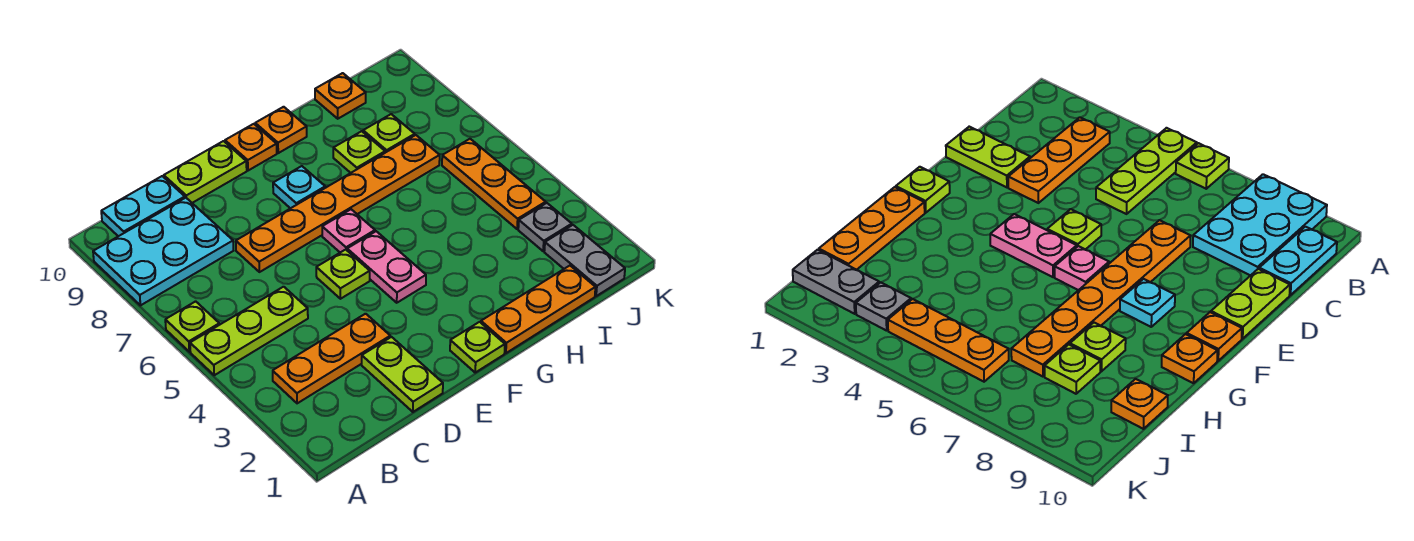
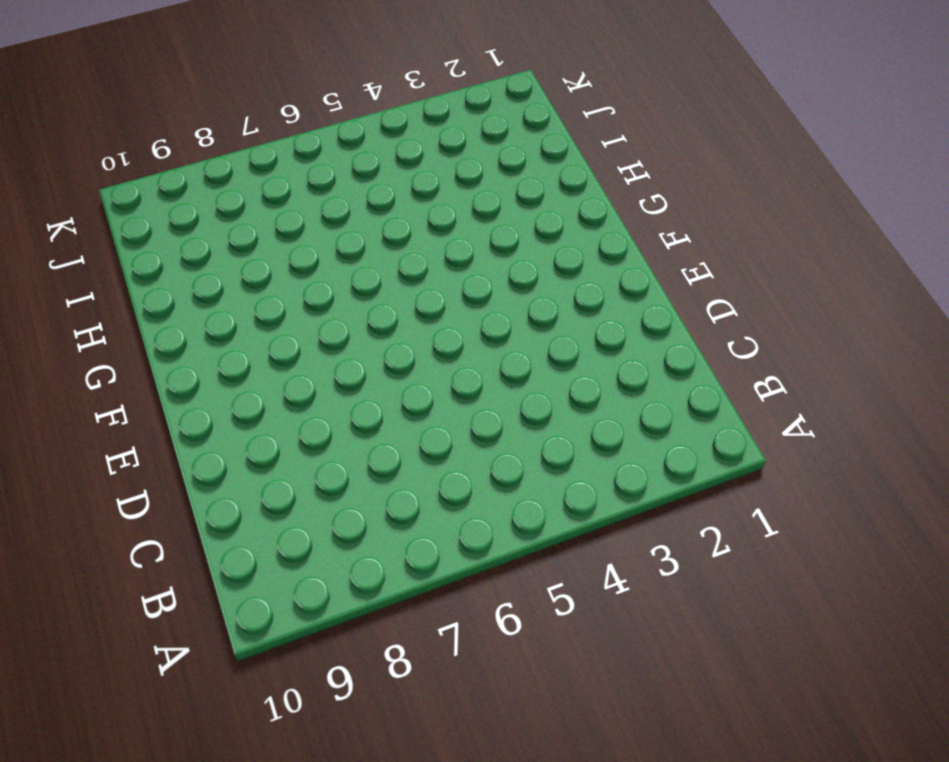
none -> lime plate A5:C5 level 1
none -> lime plate A6 level 1
none -> cyan plate A8:C9 level 1

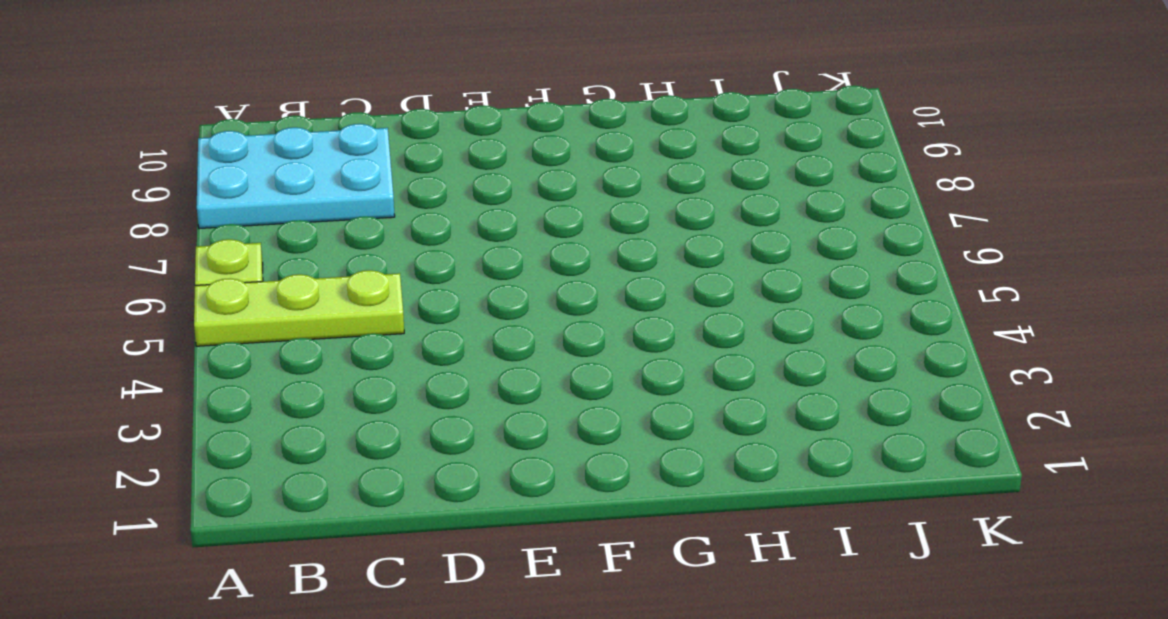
none -> orange plate B3:D3 level 1
none -> cyan plate B10:C10 level 1
none -> lime plate D1:D2 level 1

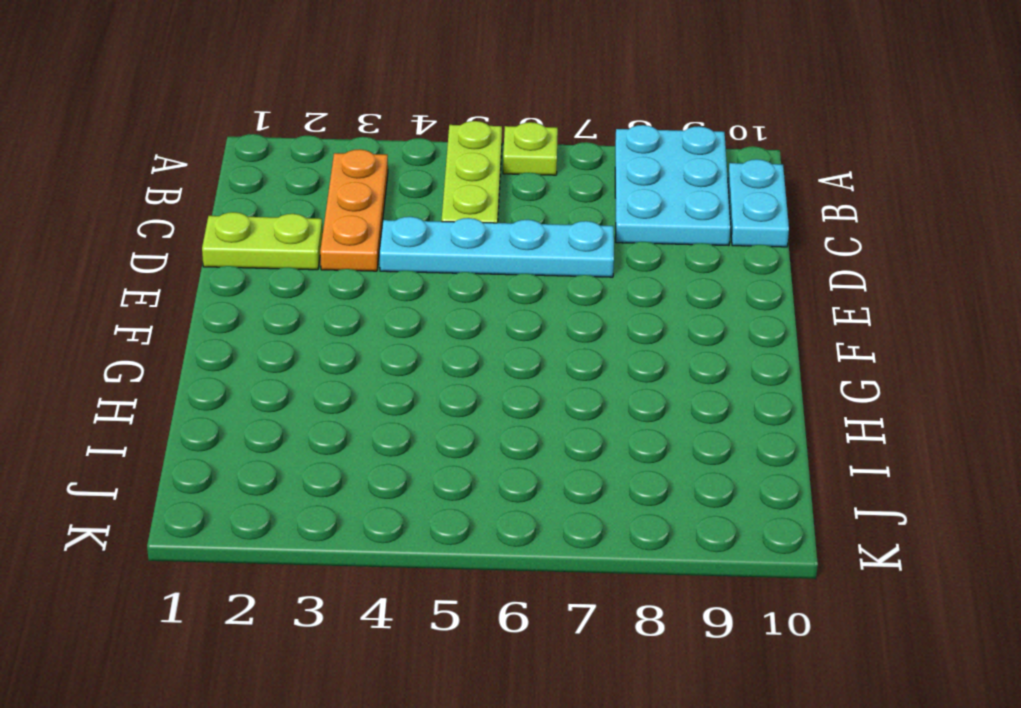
cyan plate D4:D7 level 1 -> orange plate D7:I7 level 1
none -> lime plate D10:E10 level 1
none -> lime plate E5 level 1
none -> lime plate F1 level 1

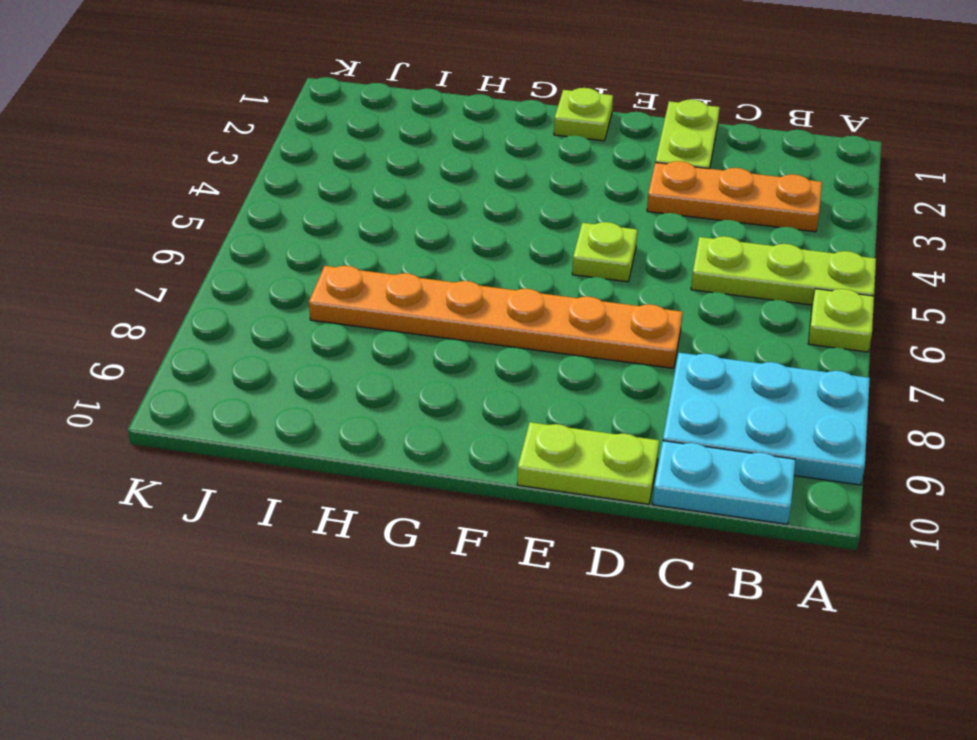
none -> pink plate F4:F5 level 1
none -> pink plate F6 level 1
none -> cyan plate F8 level 1

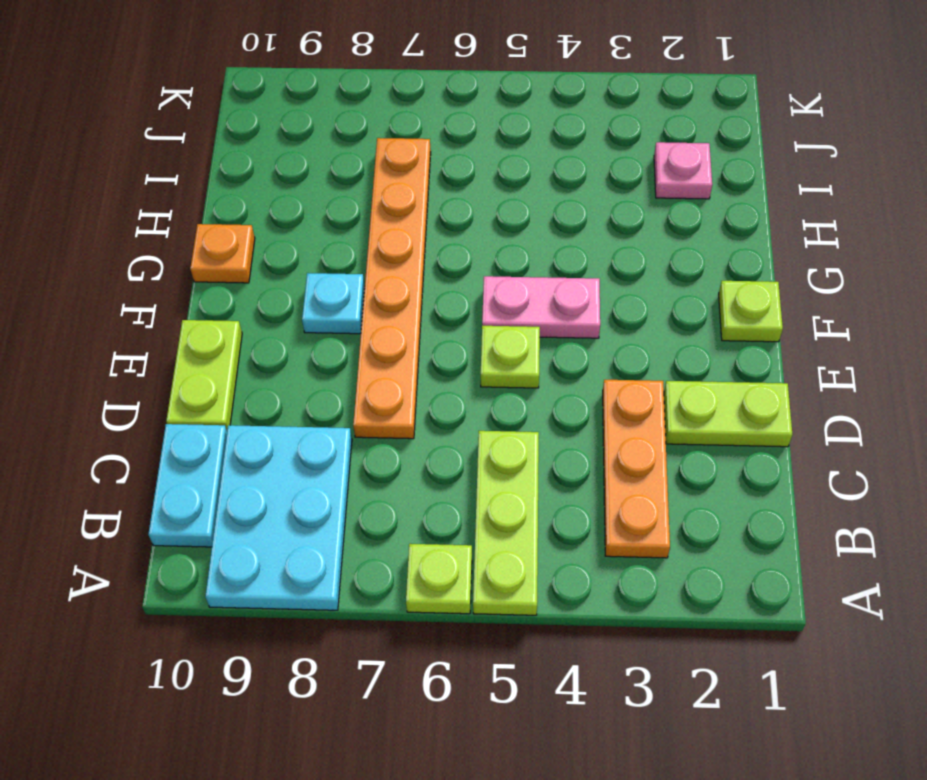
pink plate I2 level 1 -> pink plate F6 level 1
none -> orange plate F10 level 1
none -> orange plate G1:I1 level 1
none -> lime plate H8 level 1

